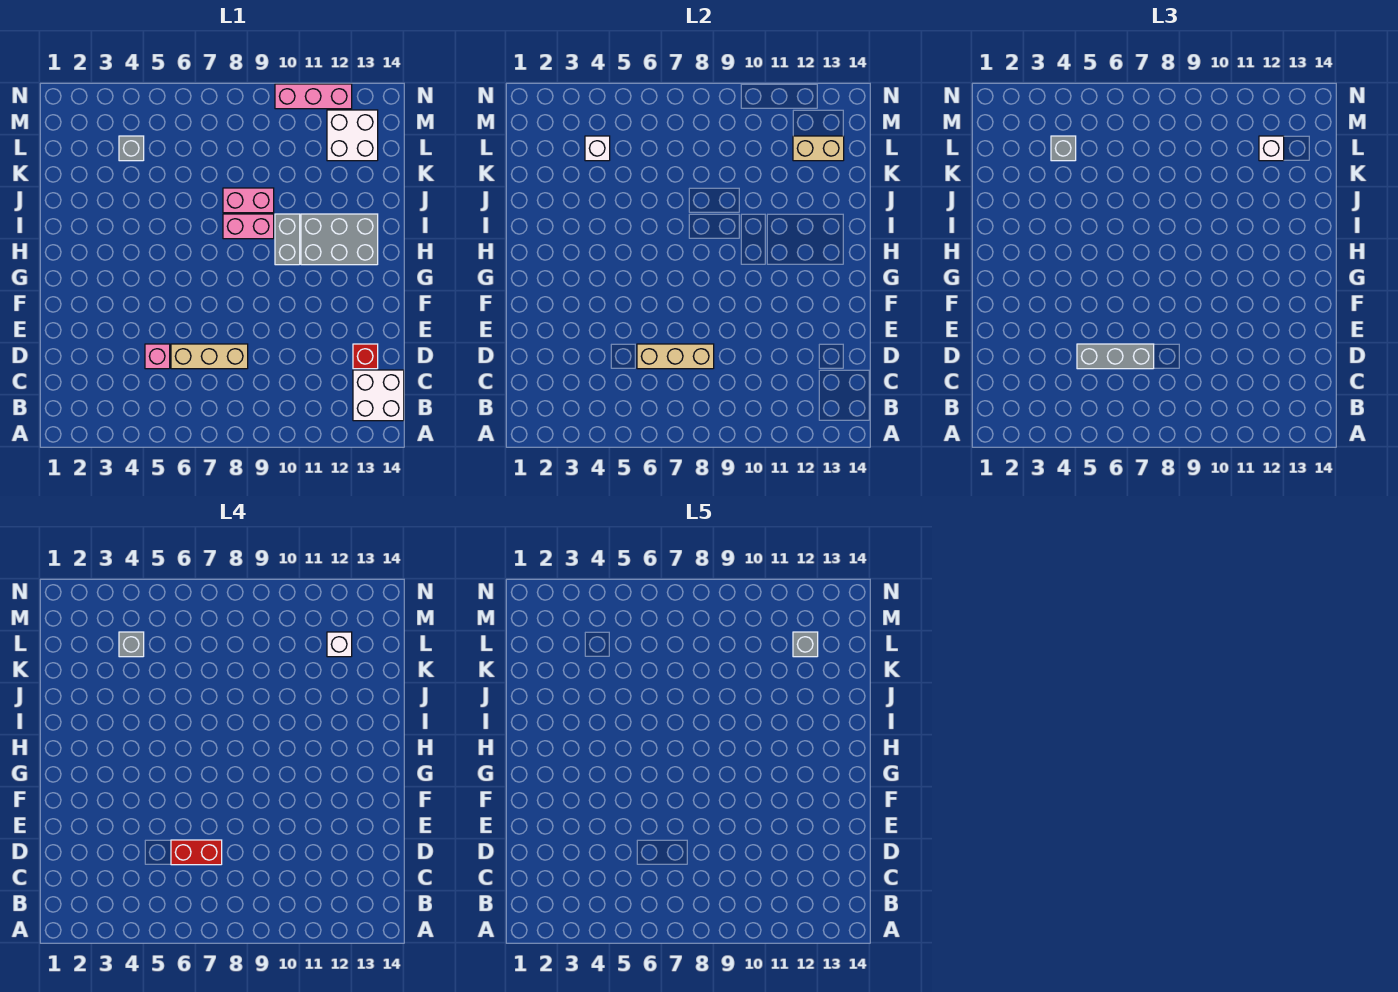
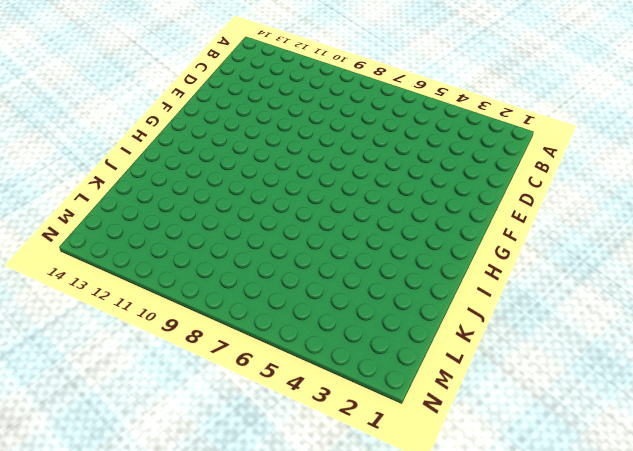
none -> white brick B13:C14 level 1
none -> pink brick D5 level 1
none -> tan brick D6:D8 level 1

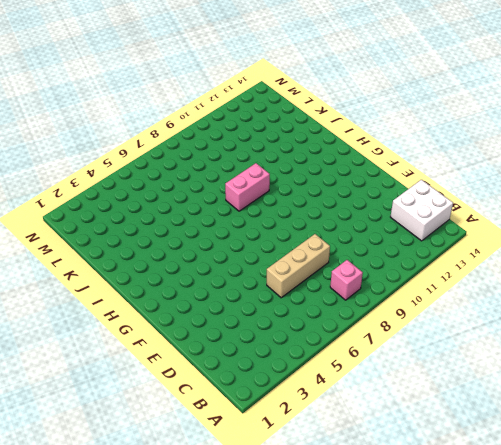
pink brick B8 level 1 -> pink brick D5 level 1
none -> red brick D13 level 1
none -> grey brick H10:I10 level 1
none -> grey brick H11:I13 level 1

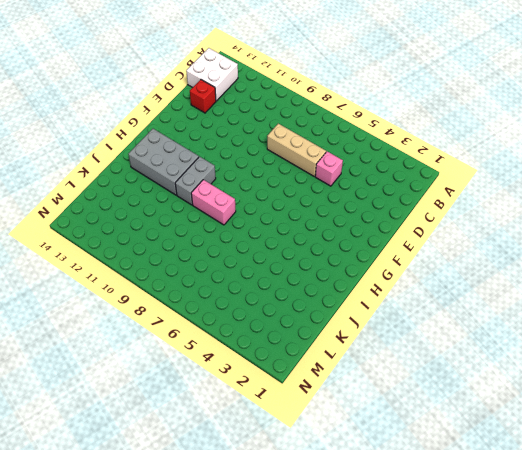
none -> pink brick J8:J9 level 1
none -> grey brick L4 level 1
none -> white brick L12:M13 level 1

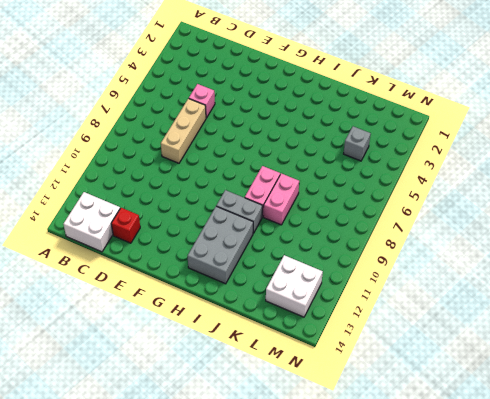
none -> pink brick N10:N12 level 1
none -> tan brick D6:D8 level 2
none -> white brick L4 level 2

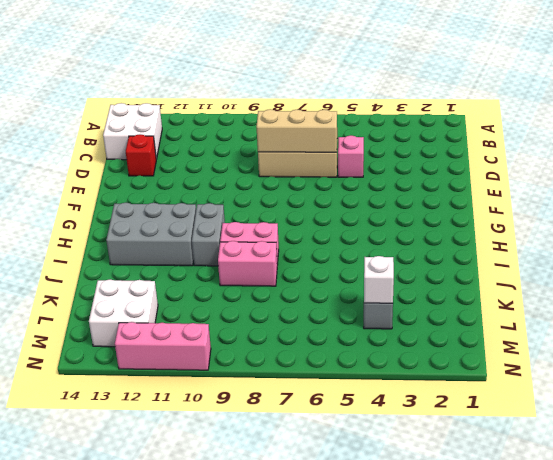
none -> tan brick L12:L13 level 2
none -> grey brick D5:D7 level 3
none -> grey brick L4 level 3

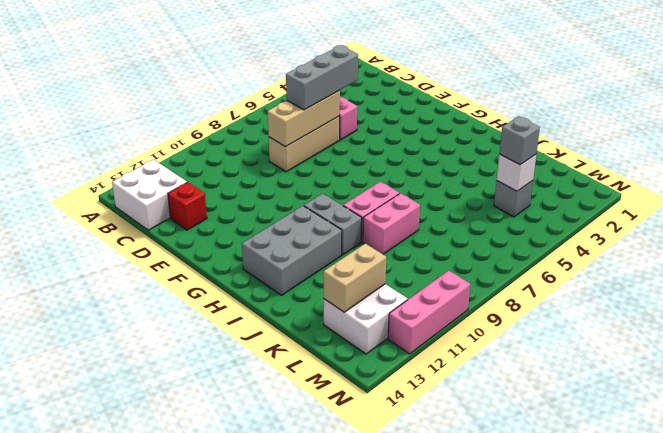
none -> white brick L12 level 3
none -> red brick D6:D7 level 4
none -> grey brick L4 level 4

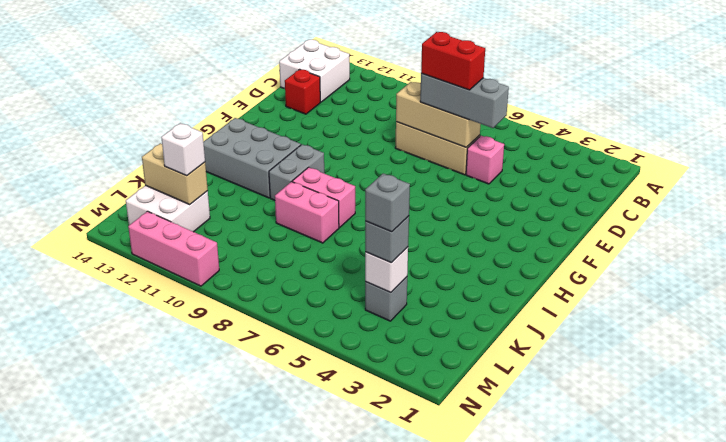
none -> white brick L12 level 4
none -> grey brick L12 level 5

